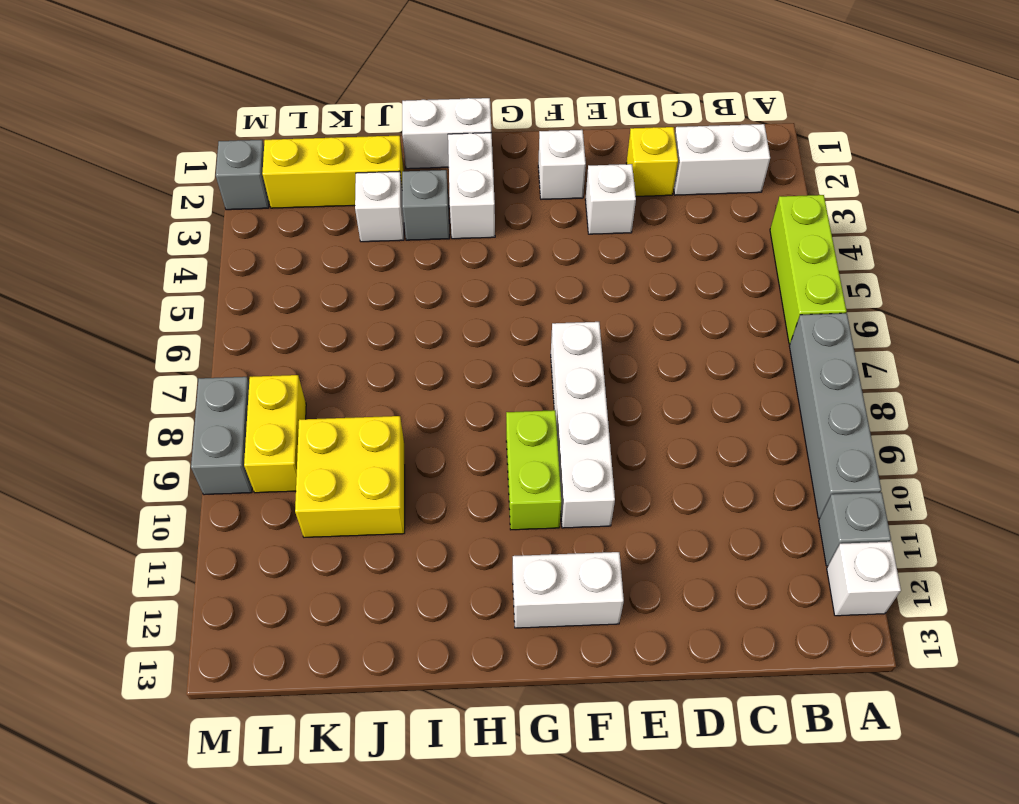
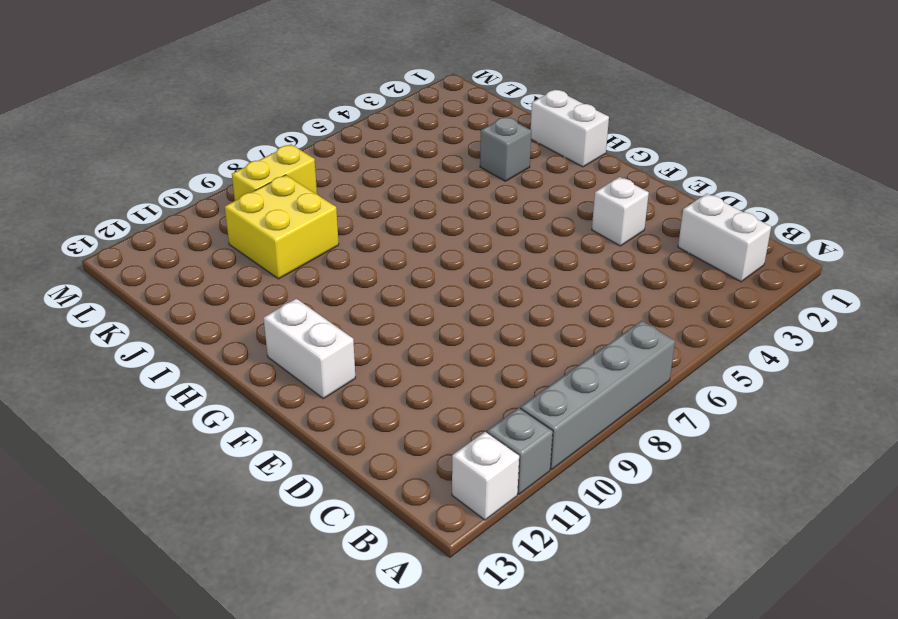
none -> lime brick A4:A6 level 1
none -> yellow brick D2 level 1
none -> white brick F2 level 1

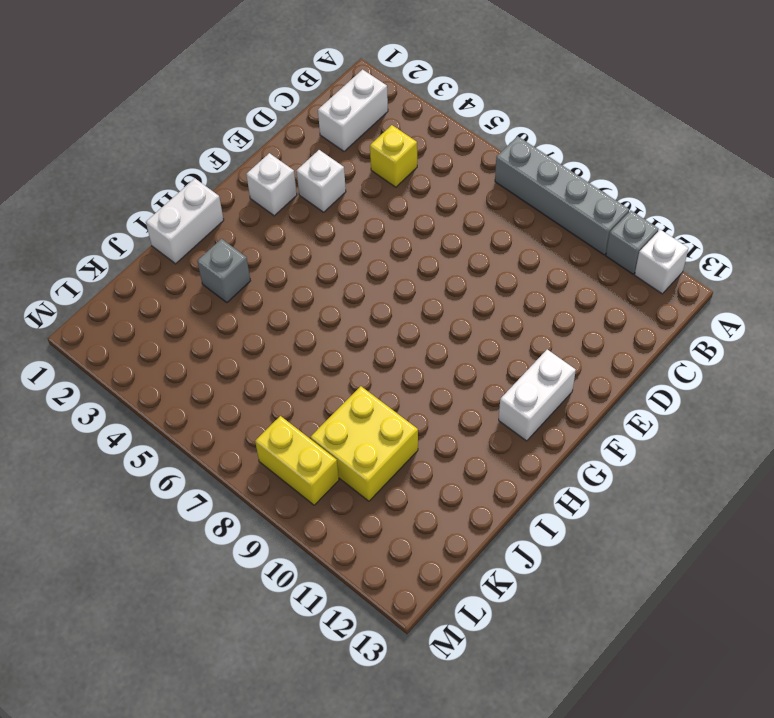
yellow brick C4 level 1 -> yellow brick D2 level 1
none -> lime brick A4:A6 level 1
none -> white brick F7:F10 level 1
none -> lime brick G9:G10 level 1

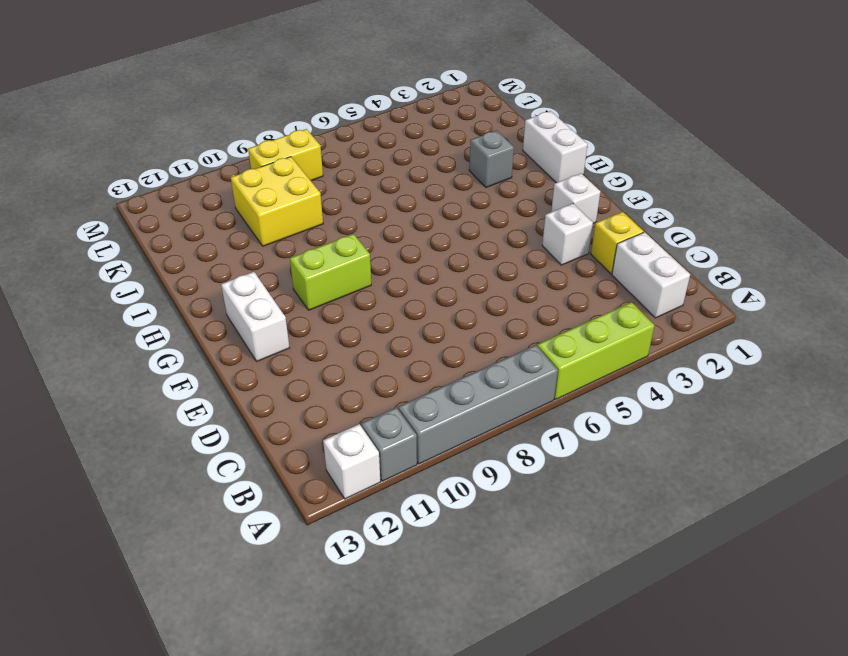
none -> white brick F7:F10 level 1
none -> white brick H2:H3 level 1
none -> yellow brick J2:L2 level 1

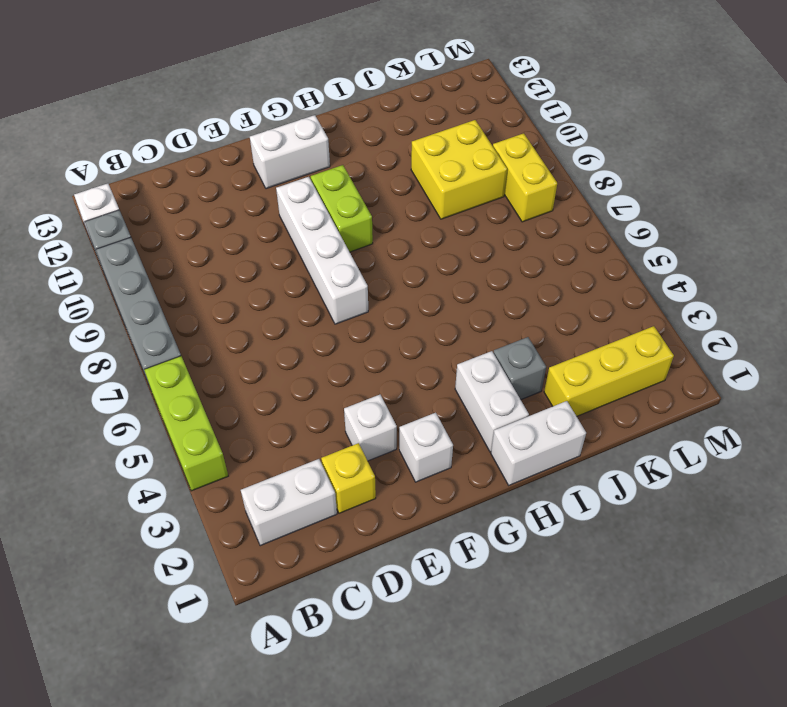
none -> white brick J3 level 1
none -> grey brick M2 level 1
none -> grey brick M8:M9 level 1

